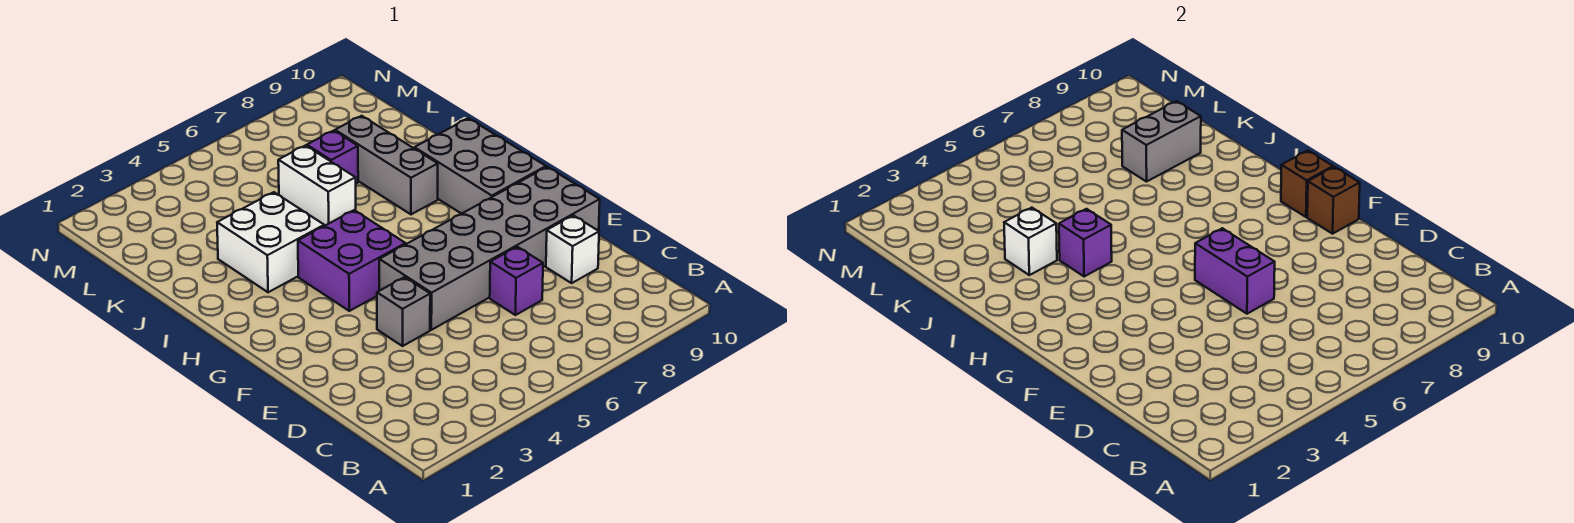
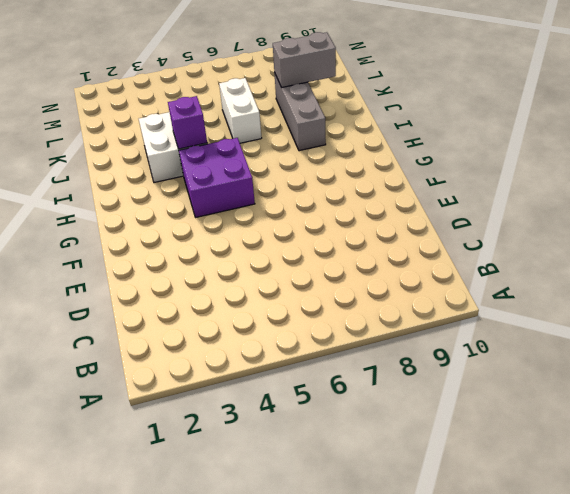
none -> purple brick D7 level 1
none -> white brick D9 level 1
none -> grey brick E4 level 1

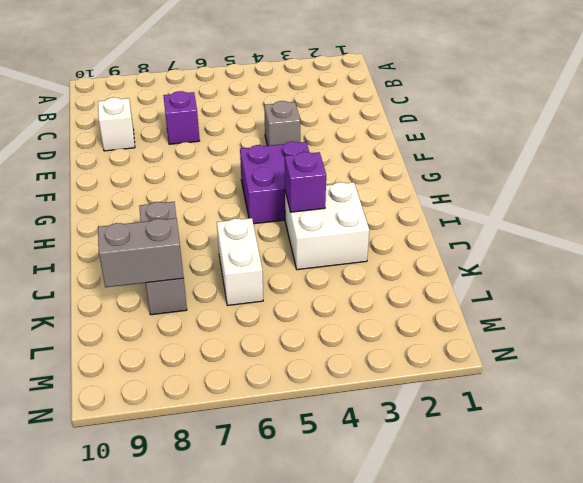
none -> grey brick E5:F10 level 1
none -> grey brick G9:I10 level 1
none -> purple brick K7 level 1

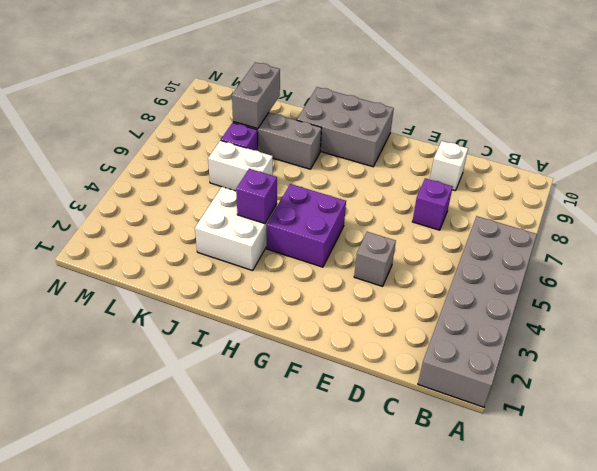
grey brick A1:B6 level 1 -> grey brick E5:F10 level 1
none -> purple brick E6:F6 level 2
none -> brown brick F10 level 2
none -> brown brick G10 level 2

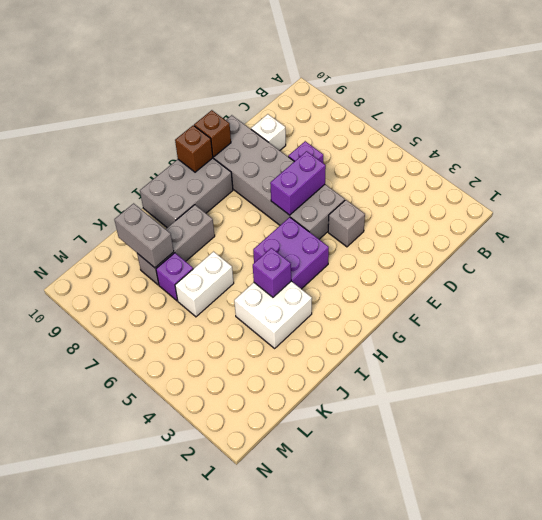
none -> white brick J3 level 2

